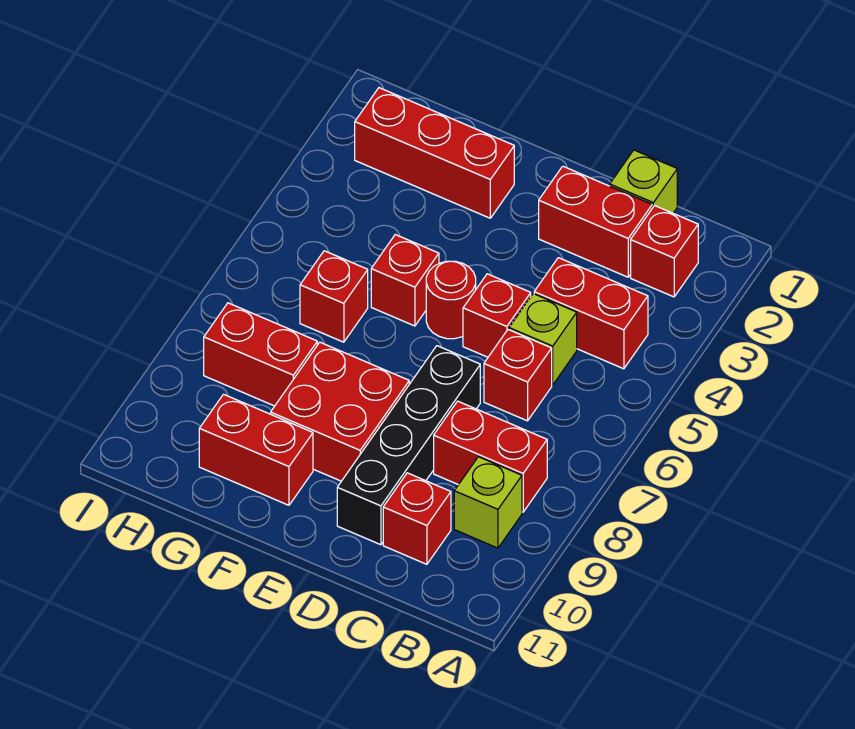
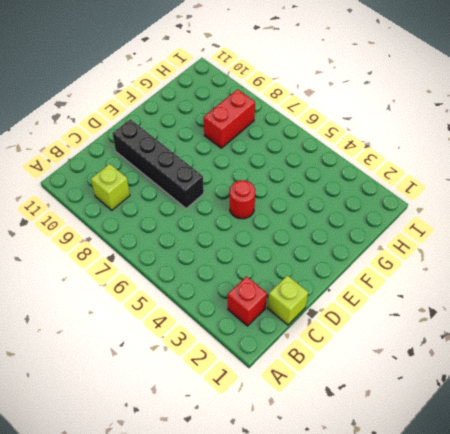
none -> red brick B4:C4 level 1
none -> red brick B8:C8 level 1
none -> red brick C2:D2 level 1

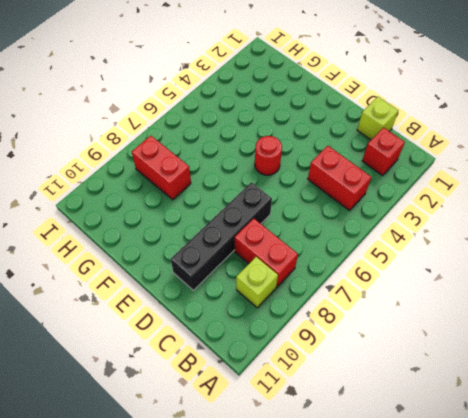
none -> red brick C2:D2 level 1
none -> lime brick C5 level 1
none -> red brick C6 level 1

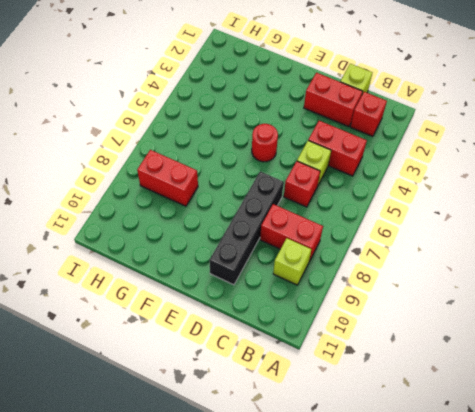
none -> red brick C10 level 1
none -> red brick D5 level 1
none -> red brick E8:F9 level 1

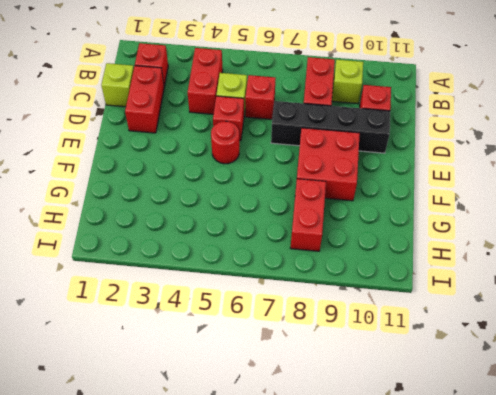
none -> red brick F2:H2 level 1
none -> red brick F5 level 1
none -> red brick F10:G10 level 1

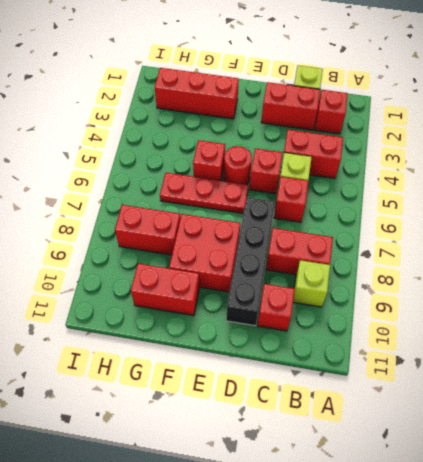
red plate E6:G6 level 1 -> red brick G6 level 1

